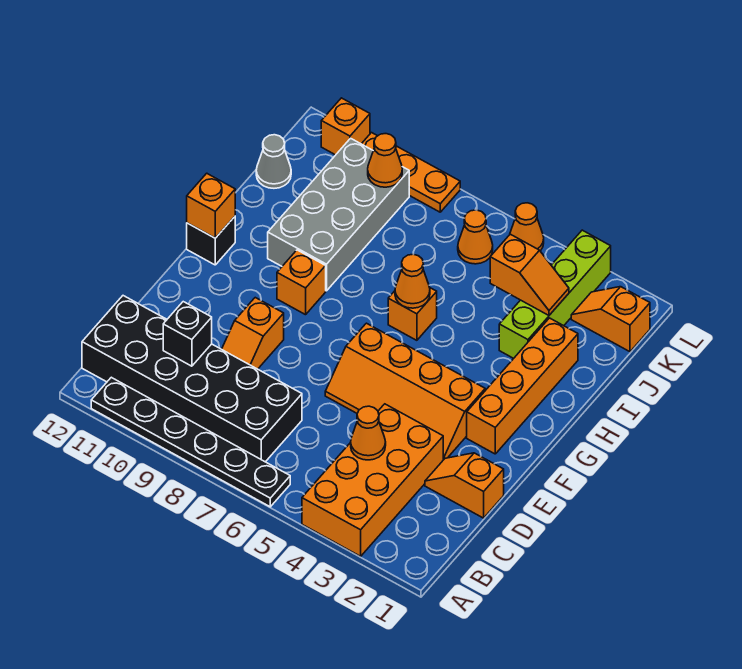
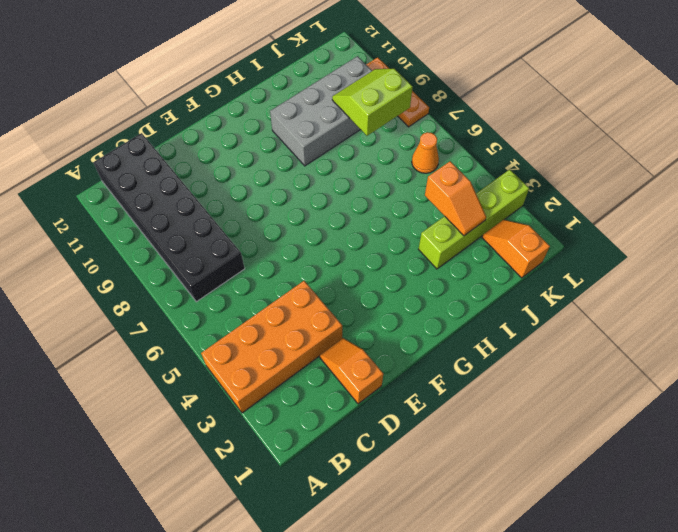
lime slope J8:K9 level 2 top 8 -> orange cone K9 level 2
none -> black plate A6:A11 level 1
none -> orange slope D9:E9 level 1 top E
none -> orange slope E3:F6 level 1 top F

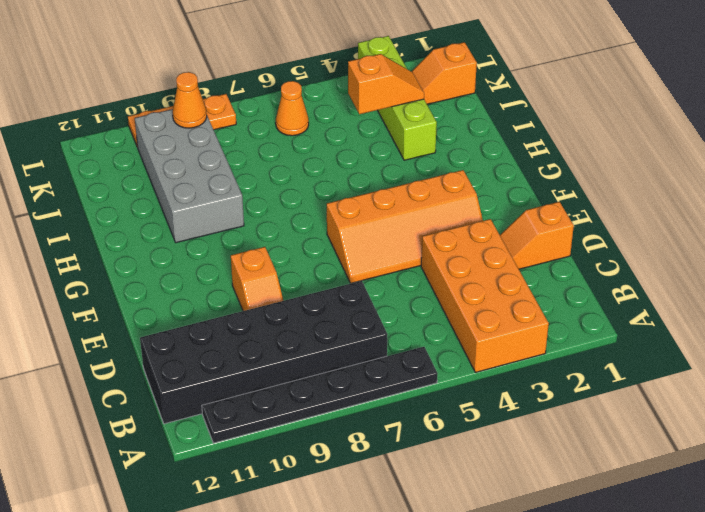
none -> orange brick F2:I2 level 1
none -> orange brick G9 level 1
none -> black brick G12 level 1

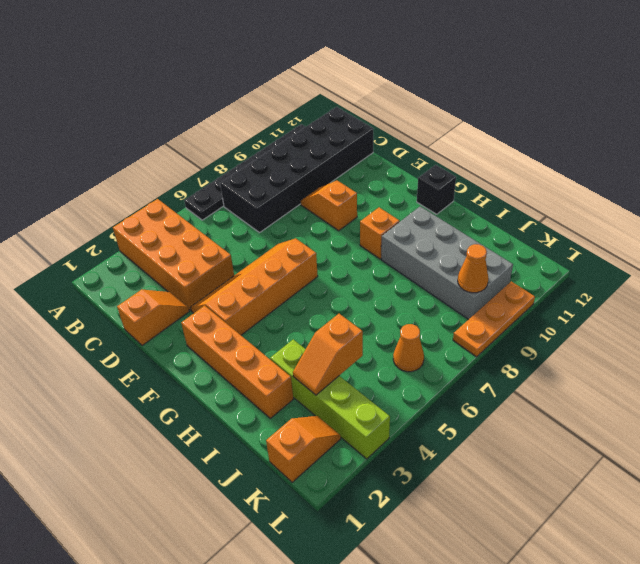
none -> orange brick H6 level 1
none -> grey cone J12 level 1
none -> orange cone L5 level 1

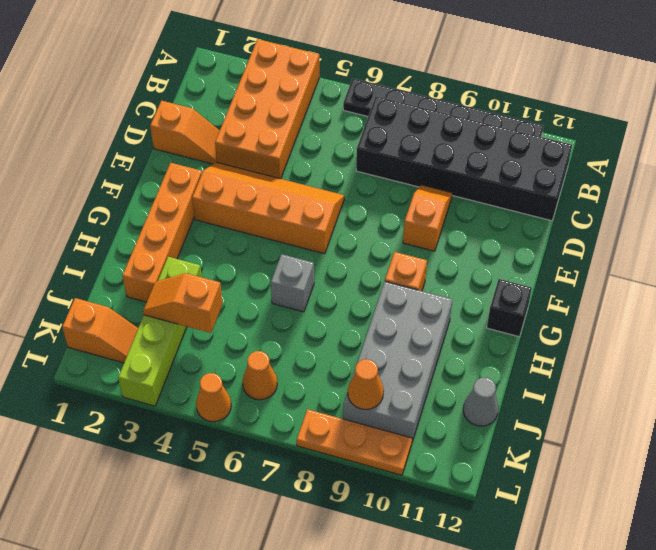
grey brick H6 level 1 -> orange brick H6 level 1
none -> orange brick L11 level 1
none -> orange cone C4 level 2
none -> black brick C10 level 2

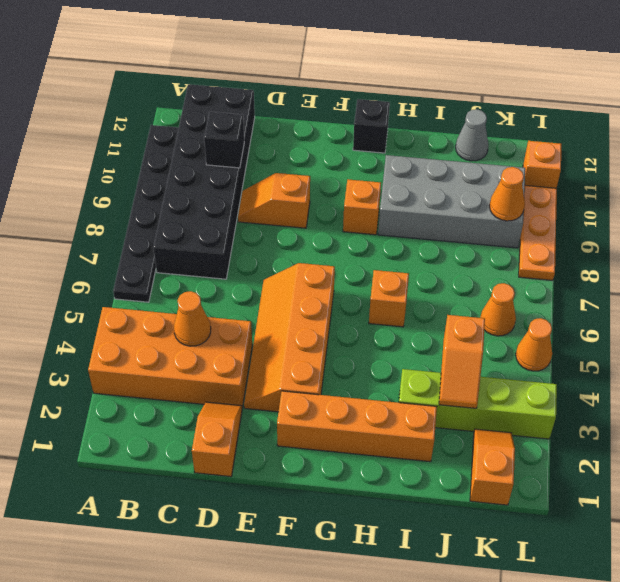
none -> orange brick G12 level 2
none -> orange cone H6 level 2

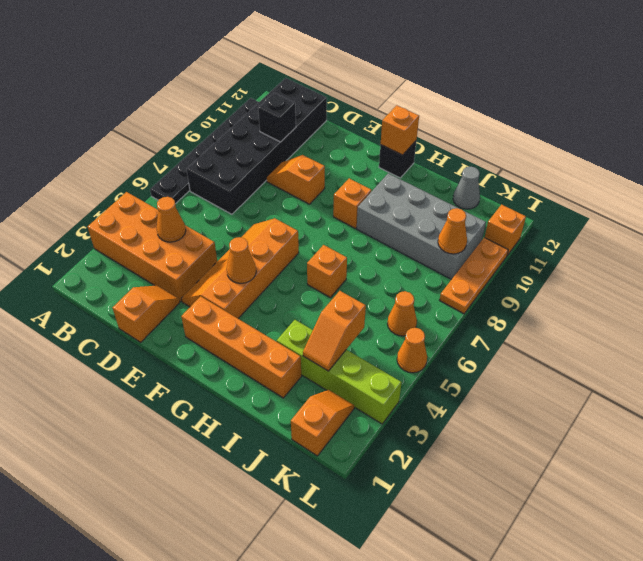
orange cone F4 level 2 -> orange cone H6 level 2

